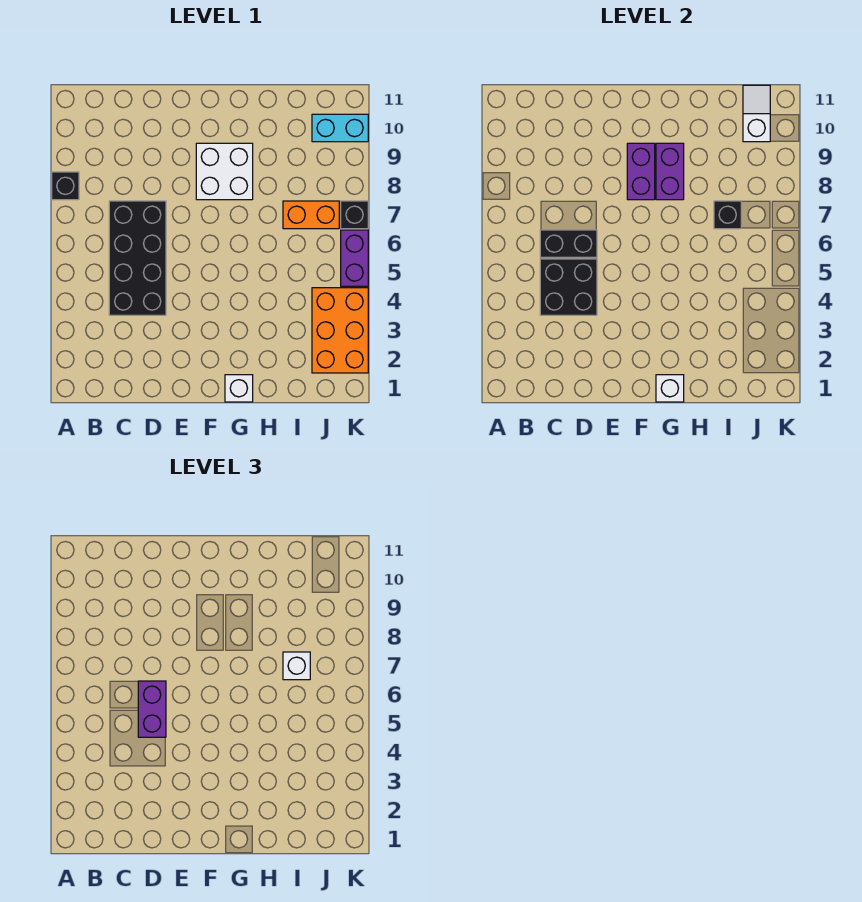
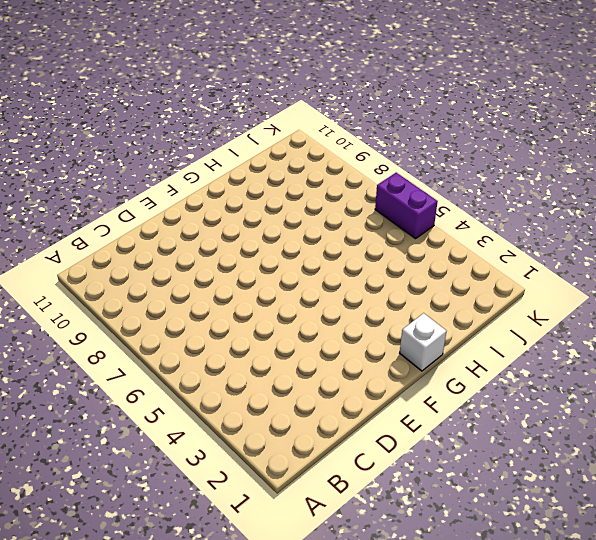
none -> black brick A8 level 1
none -> black brick C4:D7 level 1
none -> white brick F8:G9 level 1

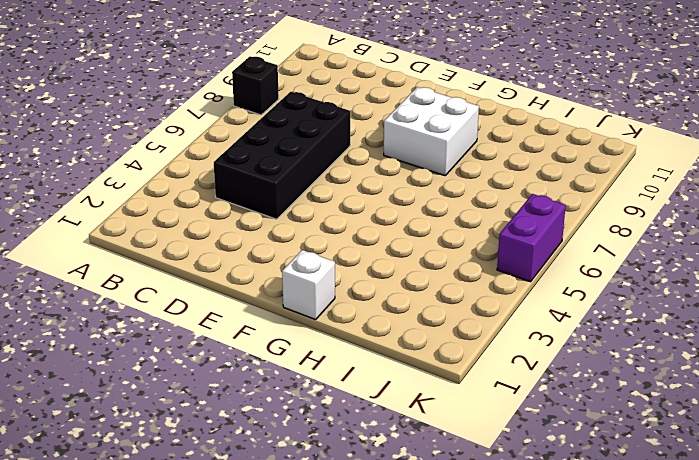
none -> orange brick I7:J7 level 1
none -> orange brick J2:K4 level 1
none -> cyan brick J10:K10 level 1

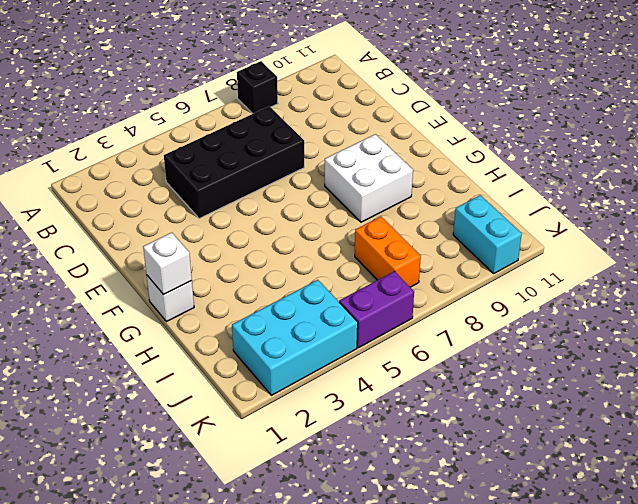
cyan brick J2:K4 level 1 -> orange brick J2:K4 level 1
none -> black brick K7 level 1
none -> black brick C4:D5 level 2
none -> black brick C6:D6 level 2

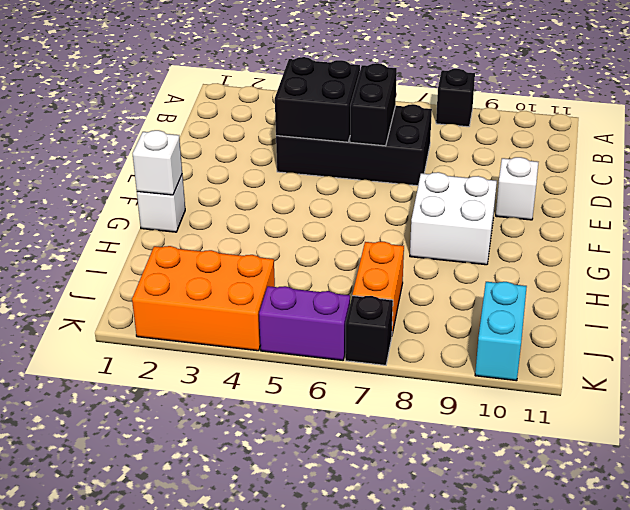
white brick E10 level 1 -> white brick I7 level 3
none -> purple brick F8:F9 level 2
none -> purple brick G8:G9 level 2
none -> black brick I7 level 2

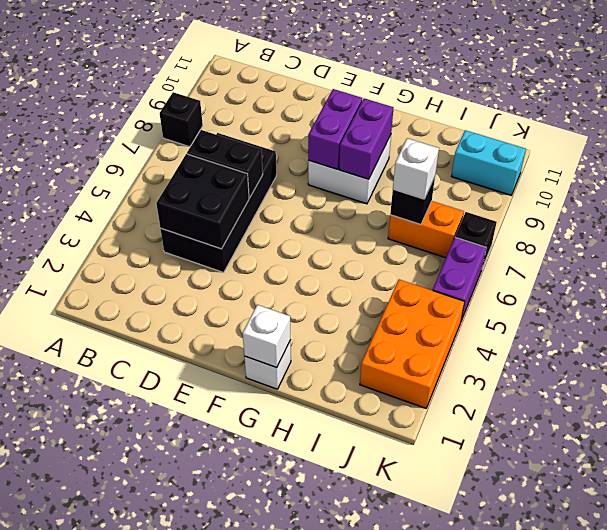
none -> white slope J10:J11 level 2 top 10
none -> purple brick D5:D6 level 3

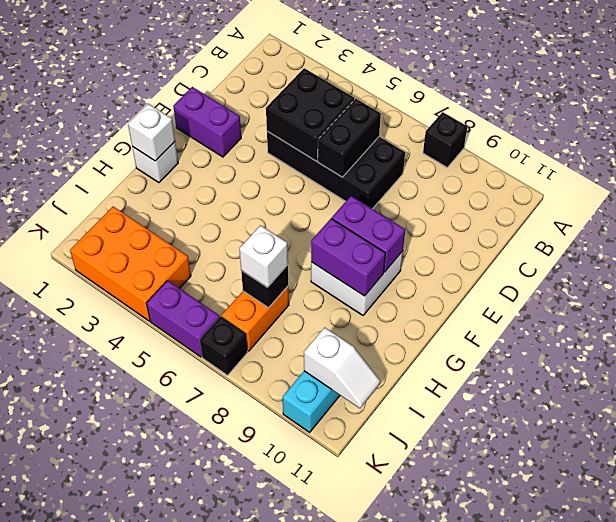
purple brick E1:E2 level 1 -> purple brick D5:D6 level 3

